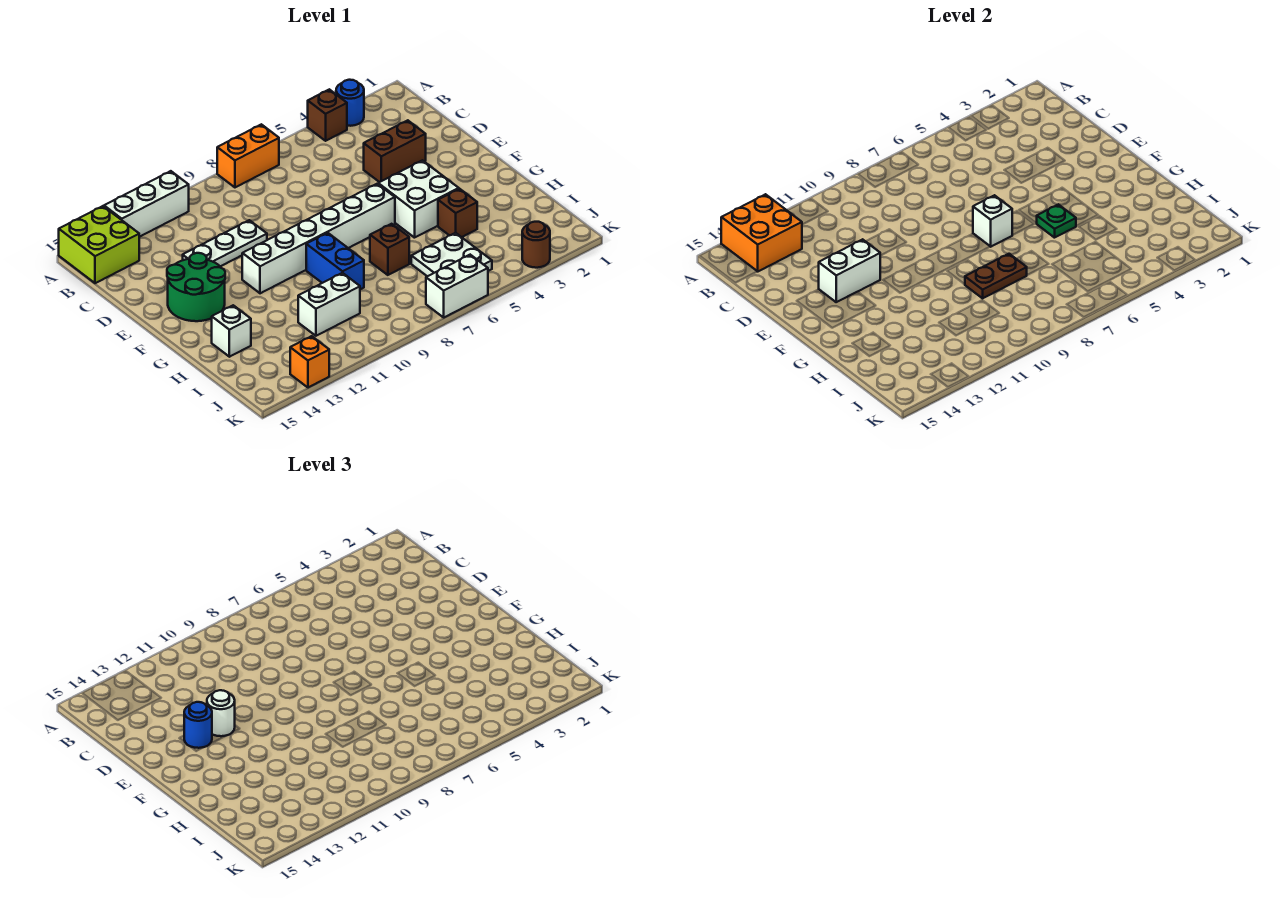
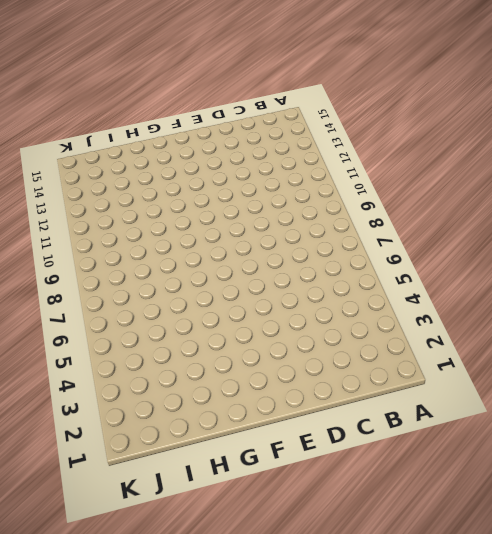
none -> blue round brick A3 level 1
none -> brown brick A4 level 1
none -> orange brick A7:A8 level 1

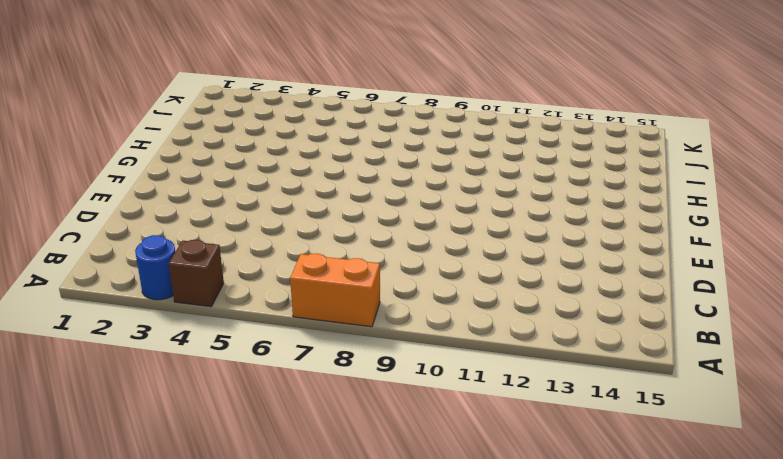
none -> white brick A11:A13 level 1
none -> lime brick A14:B15 level 1
none -> brown brick D3:D4 level 1

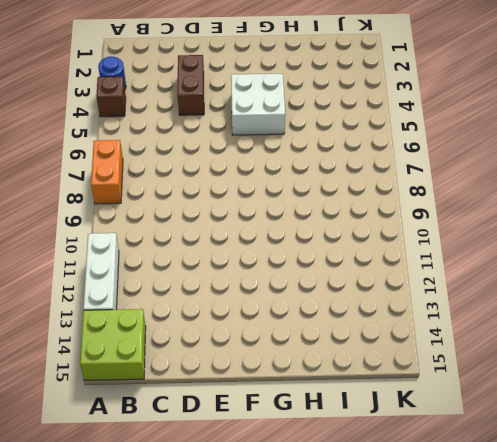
none -> white plate D10:D12 level 1
none -> green round brick E13:F14 level 1
none -> white brick F6:F11 level 1

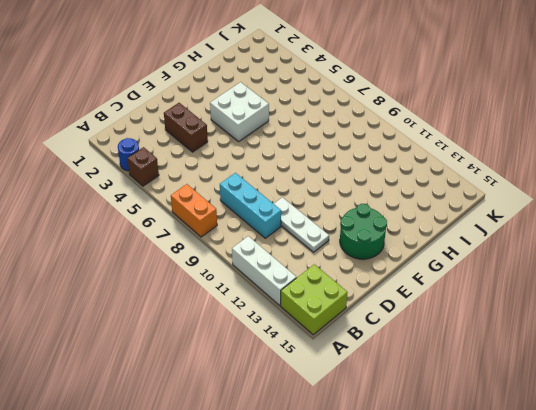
cyan brick C8:C10 level 1 -> none
none -> white brick F6:F11 level 1
none -> blue brick G9:H9 level 1
none -> brown brick H4 level 1

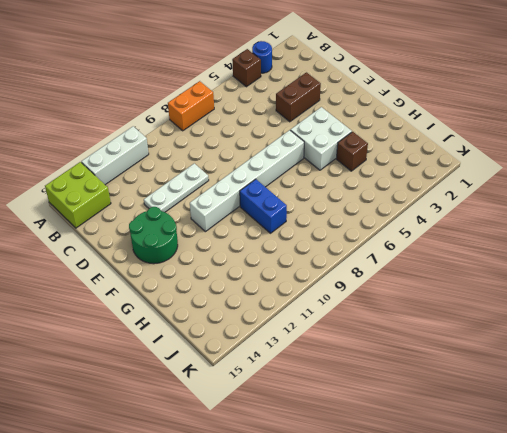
none -> brown brick H7 level 1
none -> white brick H14 level 1
none -> white plate I5:J6 level 1

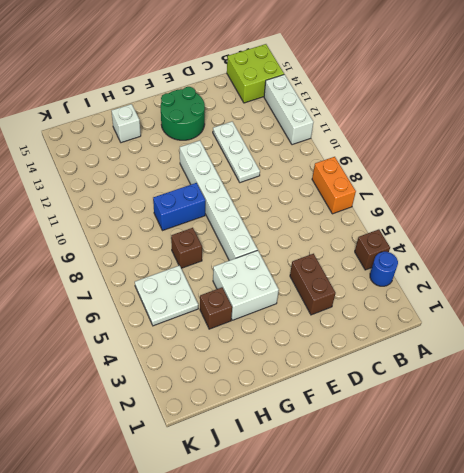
none -> white brick I10:I11 level 1
none -> brown round brick K3 level 1
none -> white brick K6:K7 level 1

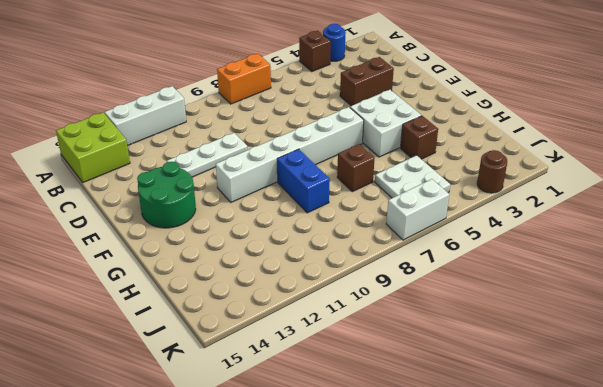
none -> white brick H14 level 1
none -> white brick I10:I11 level 1
none -> orange brick K13 level 1

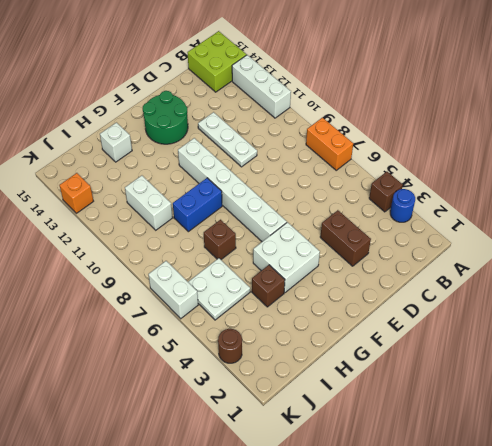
none -> orange brick A13:B14 level 2
none -> white brick E12:E13 level 2
none -> white brick F7 level 2

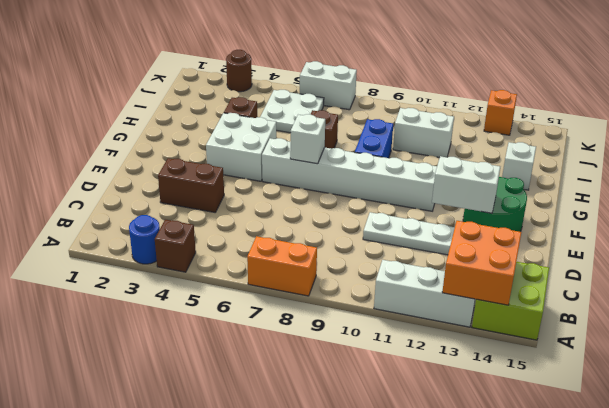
none -> green plate G5 level 2
none -> brown plate H8:H9 level 2
none -> white round brick E12 level 3

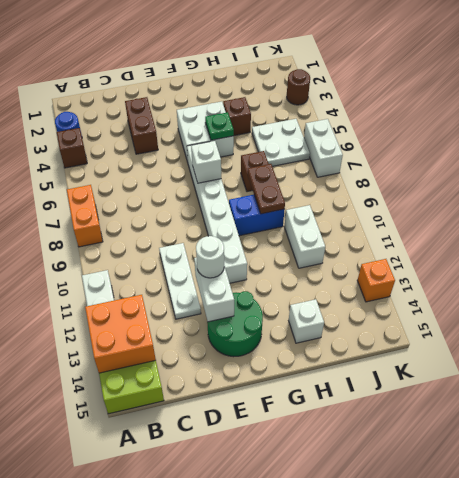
none -> blue round brick E13 level 3

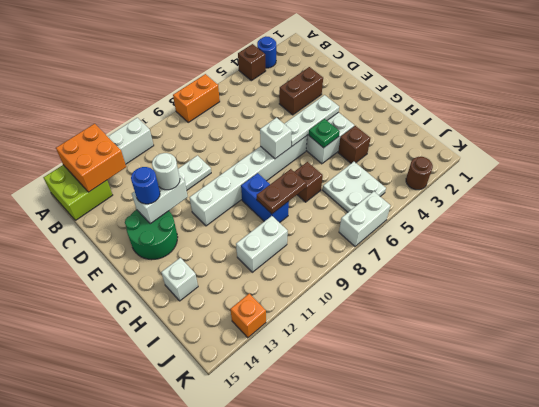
white plate F4:F6 level 2 -> none

